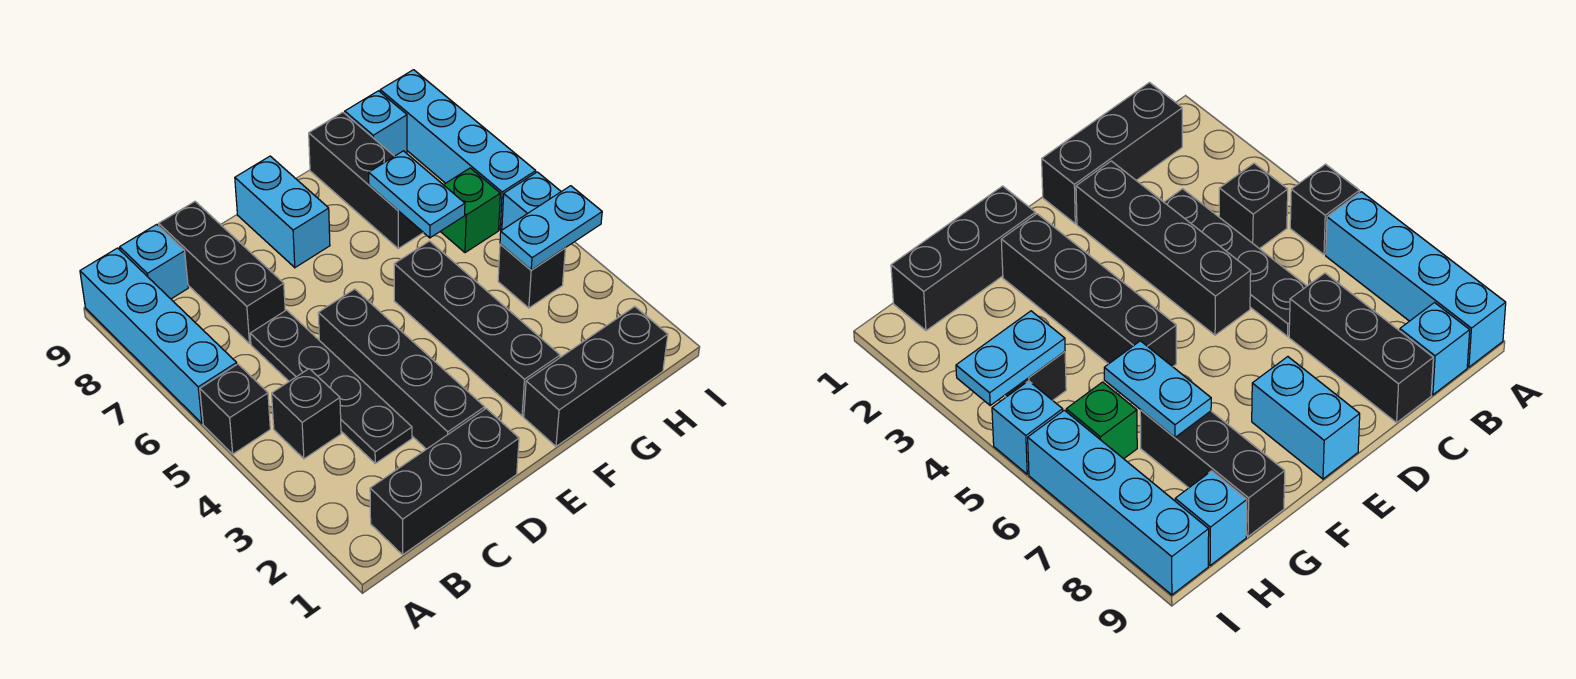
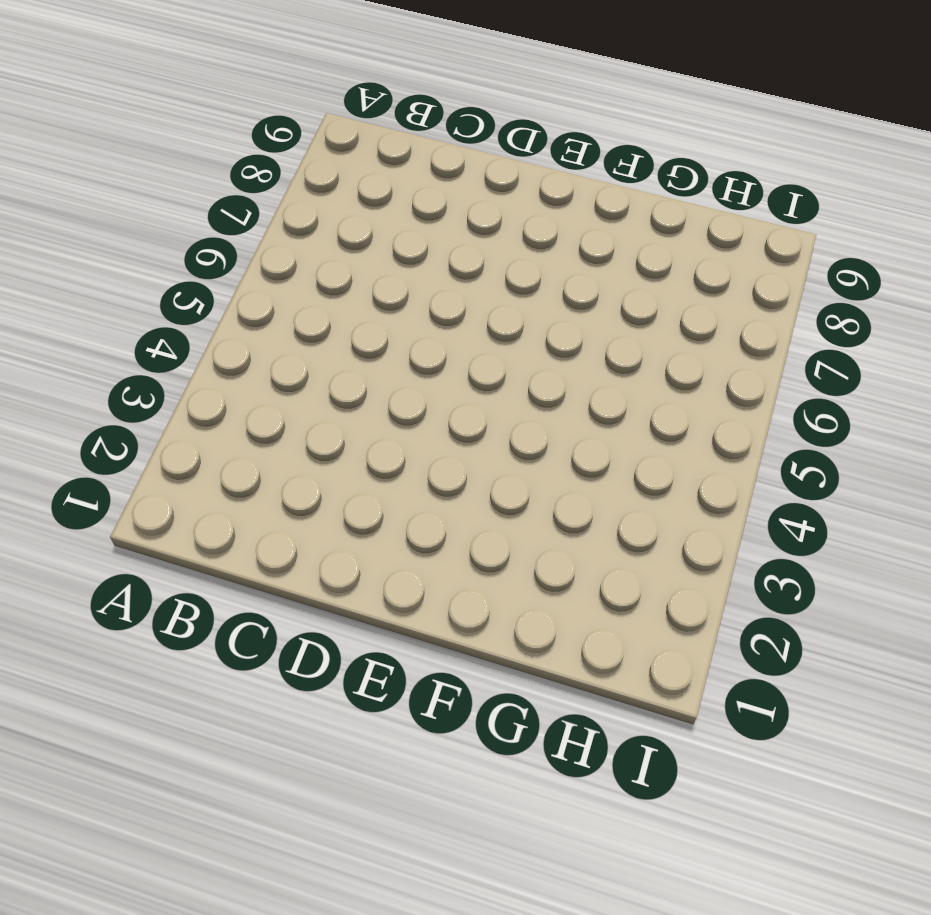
none -> black brick A5 level 1
none -> cyan brick A6:A9 level 1
none -> black brick B1:D1 level 1

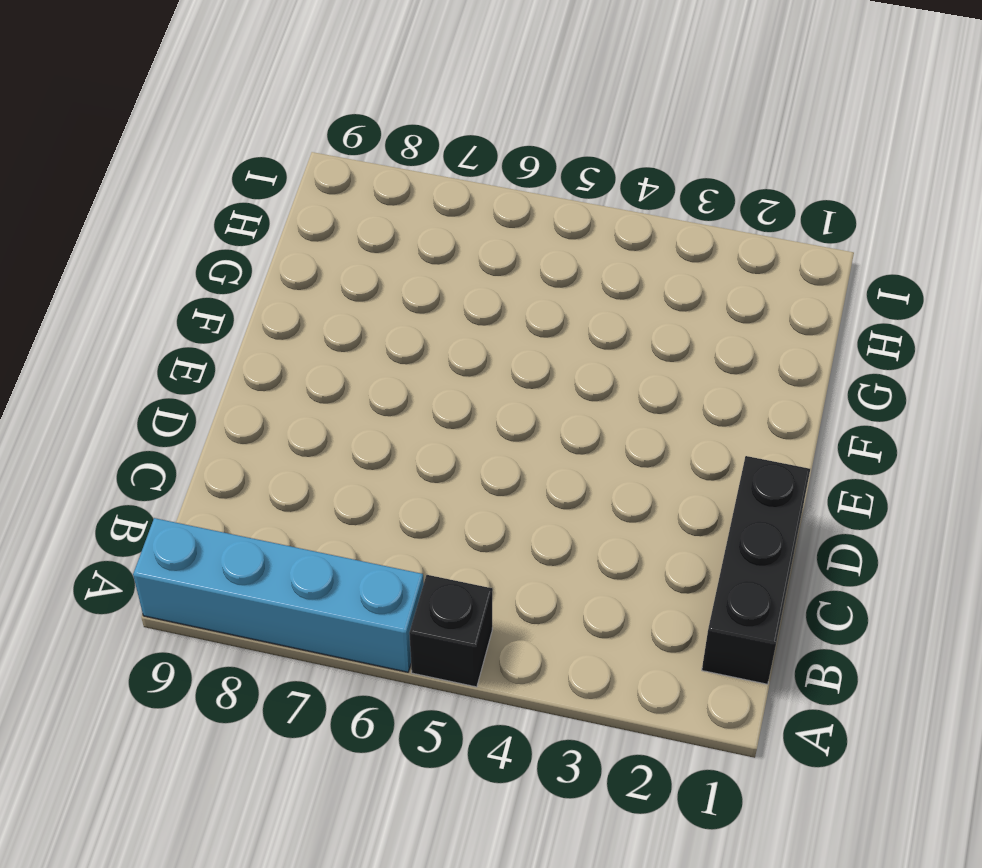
none -> black brick B4 level 1
none -> cyan brick B9 level 1
none -> black plate C3:C6 level 1

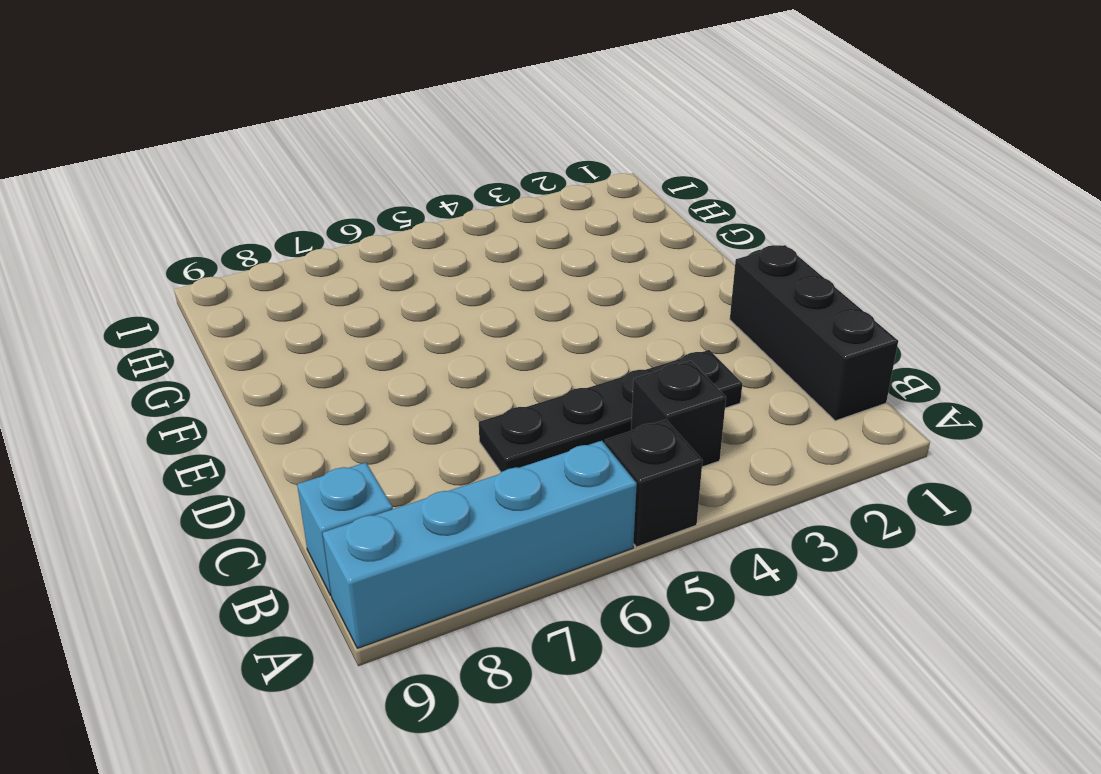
none -> black brick C7:C9 level 1
none -> black brick D2:D5 level 1
none -> cyan brick E8:E9 level 1

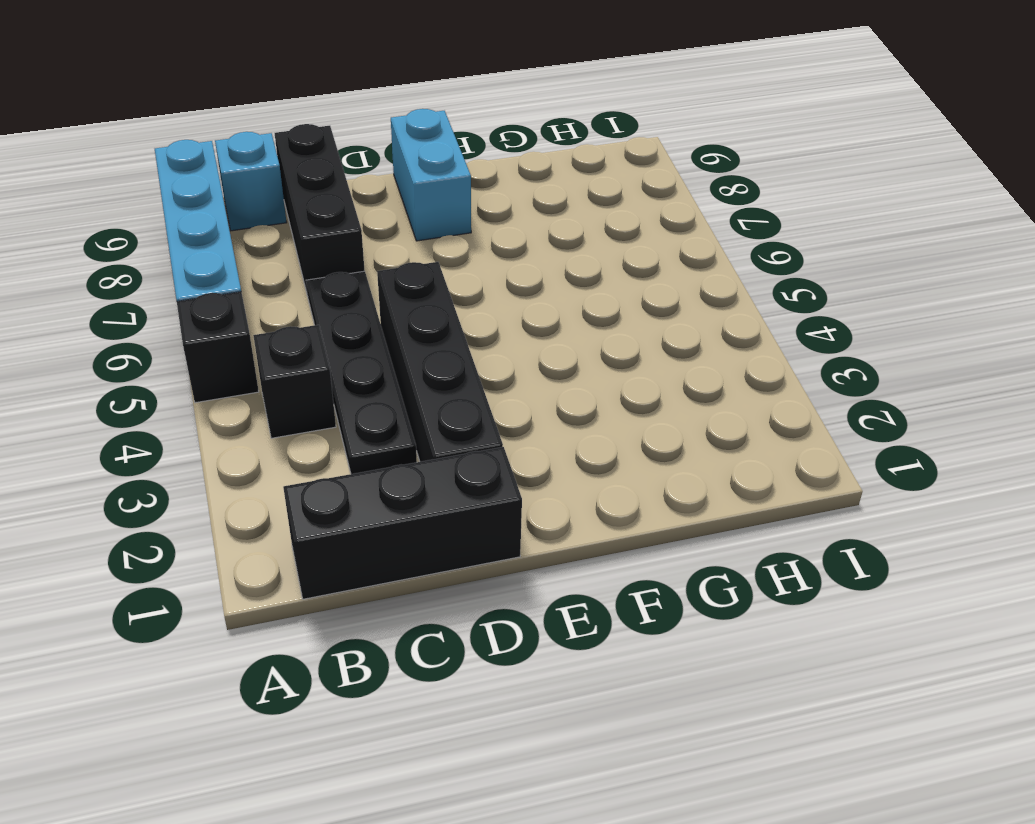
none -> black brick F1:H1 level 1
none -> black brick F2:F5 level 1
none -> black brick G7:G9 level 1

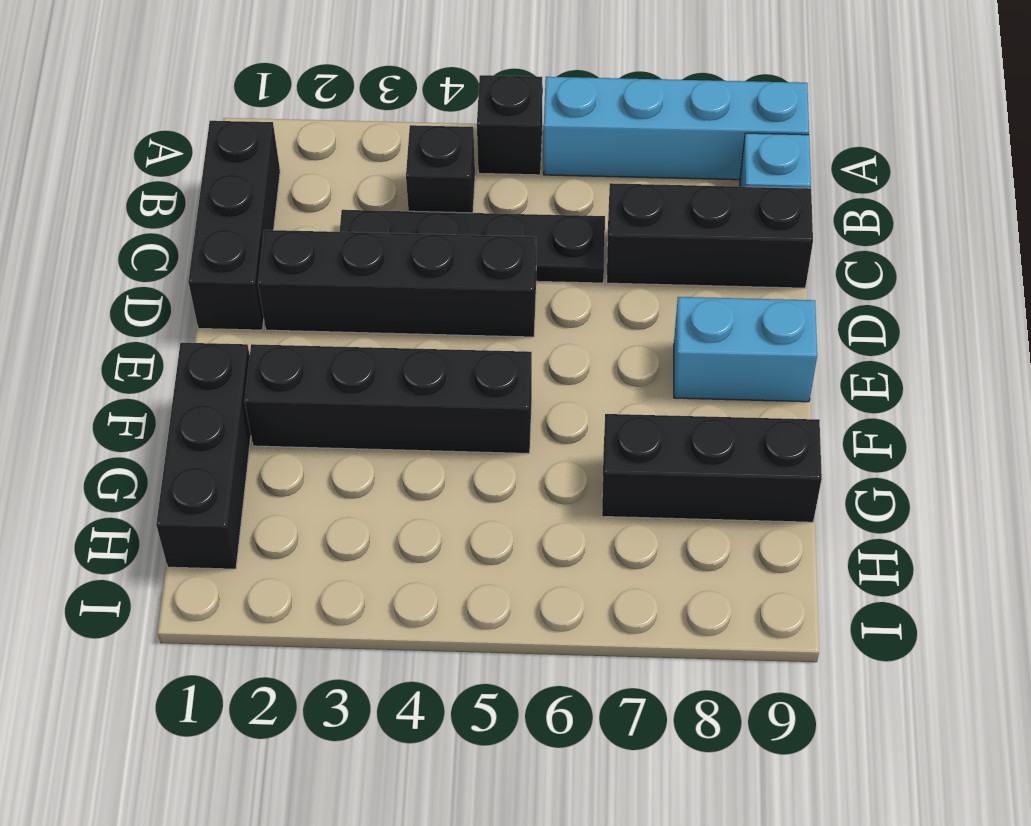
none -> black brick H4 level 1
none -> green brick H6 level 1
none -> cyan brick H9 level 1

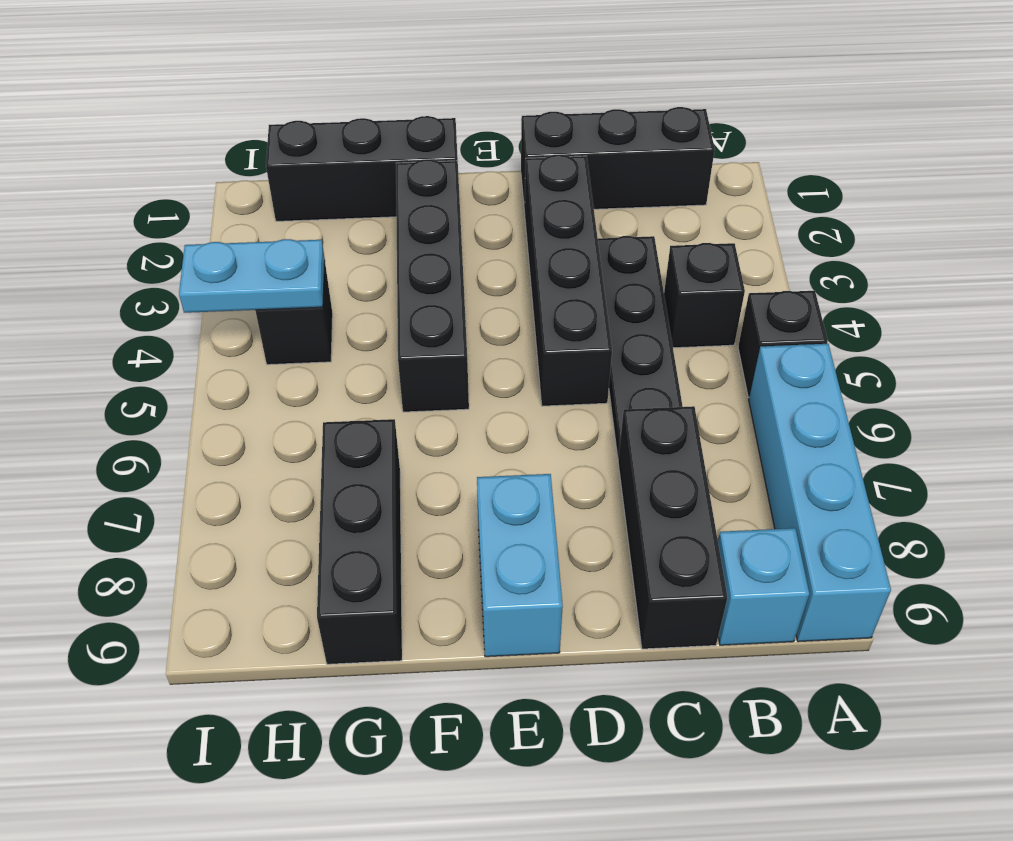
none -> green brick H6 level 1
none -> cyan brick H9 level 1
none -> cyan brick I5 level 1

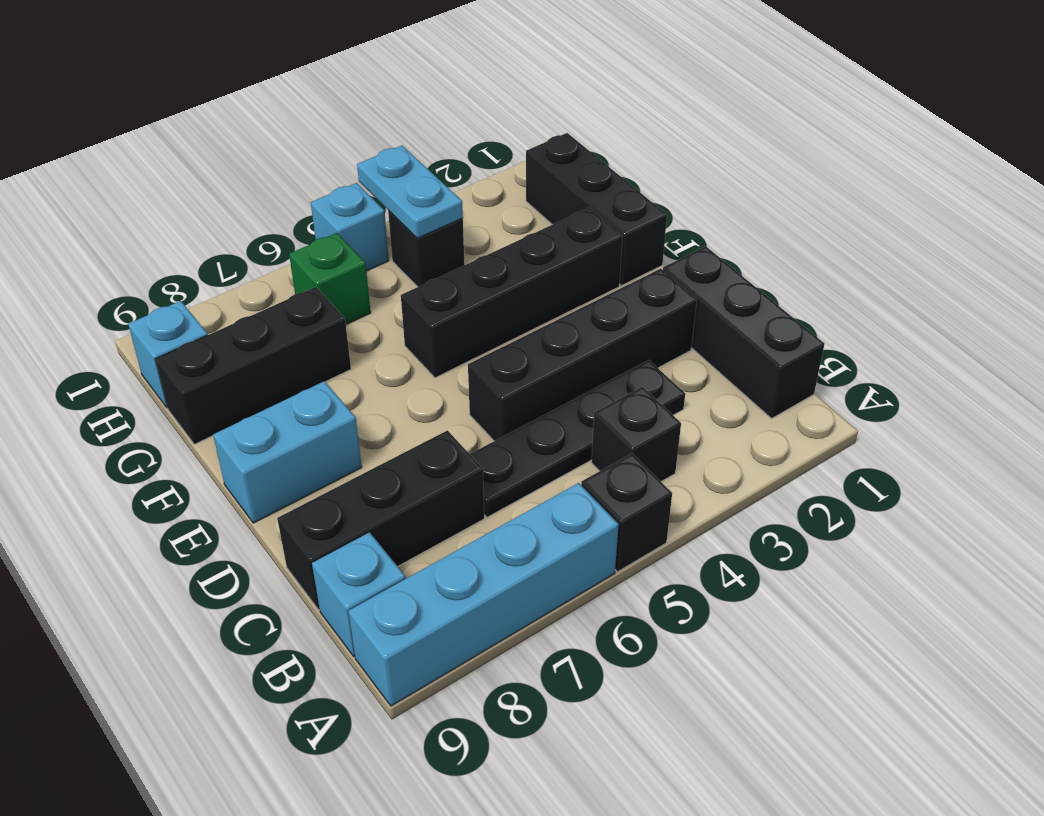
none -> cyan brick I6:I9 level 1
none -> cyan plate G6:G7 level 2

